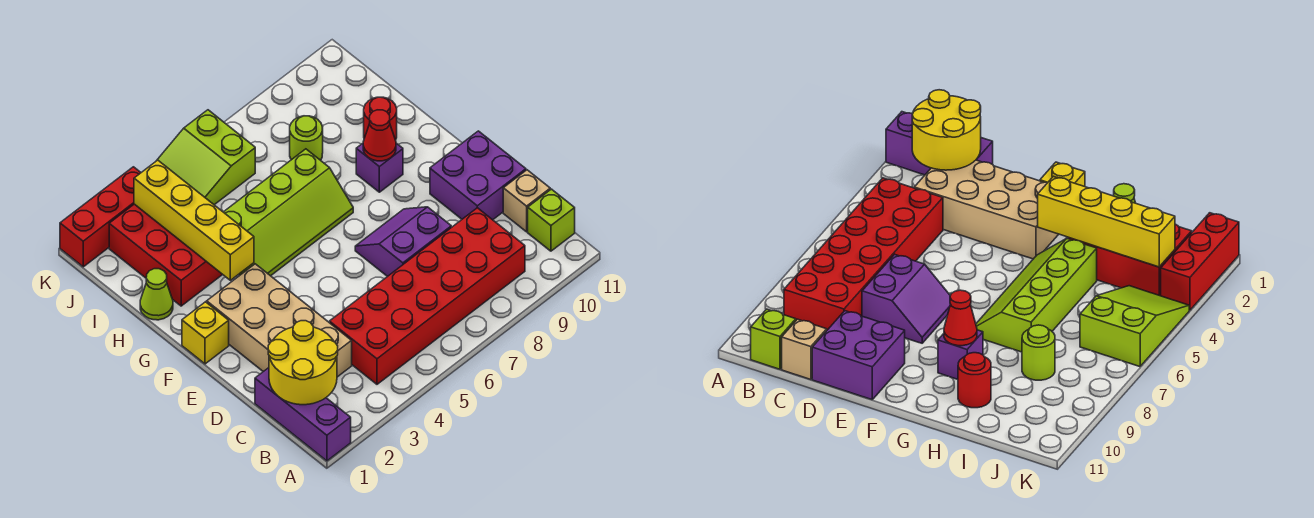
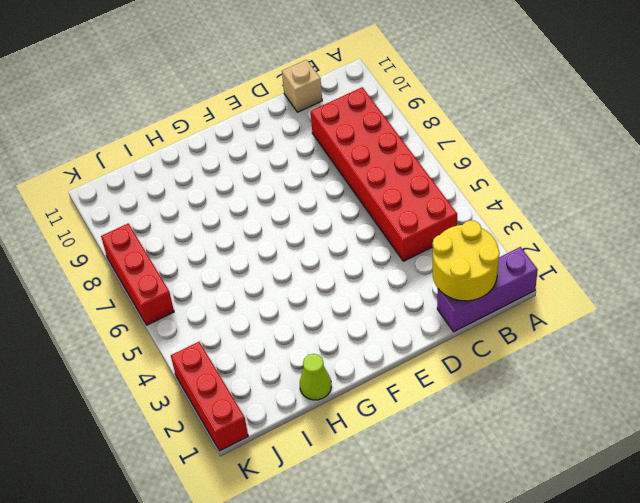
red brick K6:K8 level 1 -> lime slope J4:K6 level 1 top 6
none -> lime brick B11 level 1
none -> tan brick C2:F3 level 1
none -> purple slope D7:E8 level 1 top D

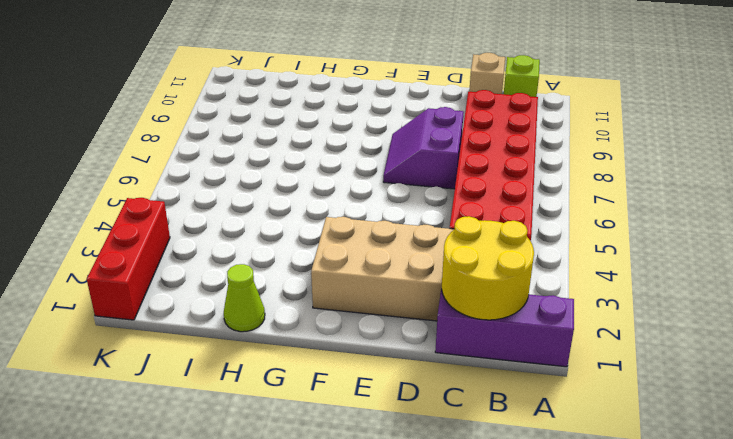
none -> purple brick D10:E11 level 1
none -> yellow brick F1 level 1
none -> lime slope G4:H7 level 1 top H

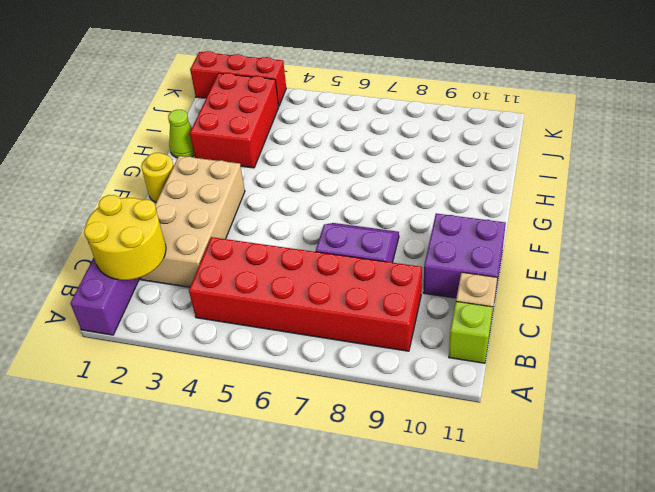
yellow round brick F1 level 1 -> yellow brick F1 level 1
none -> lime slope G4:H7 level 1 top H
none -> purple brick G9 level 1
none -> red round brick H10 level 1

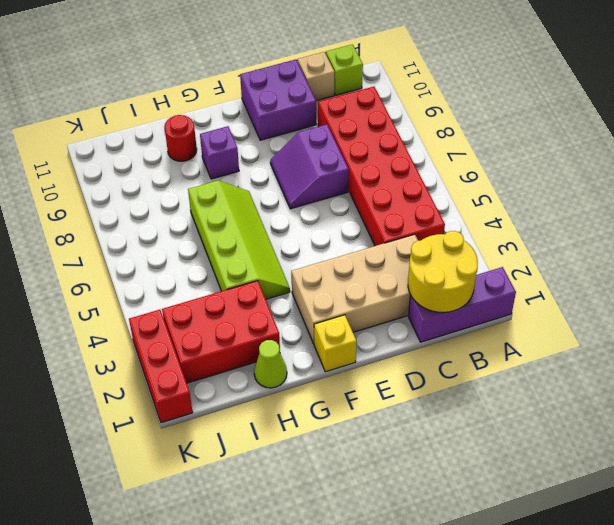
none -> lime round brick I8 level 1
none -> lime slope J4:K6 level 1 top 6
none -> yellow brick G3:J3 level 2

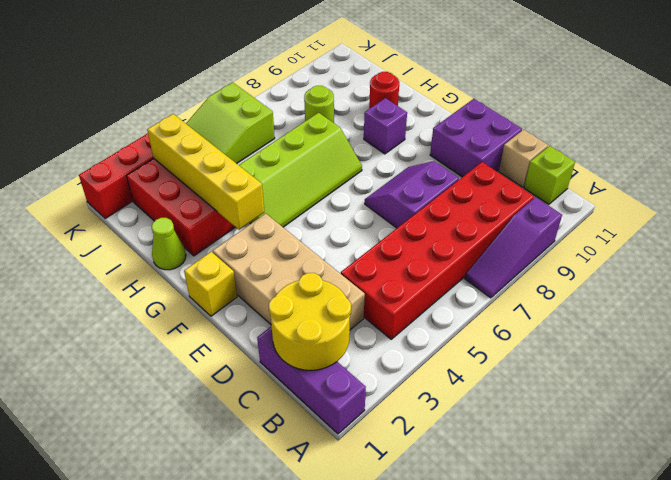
purple slope A7:A9 level 1 top 9 -> none
none -> red cone G9 level 2

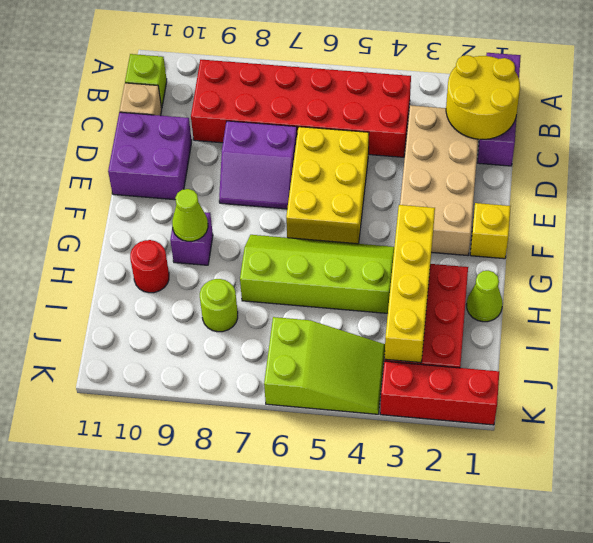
yellow brick D5:F6 level 1 -> none
lime cone G9 level 2 -> red cone G9 level 2

